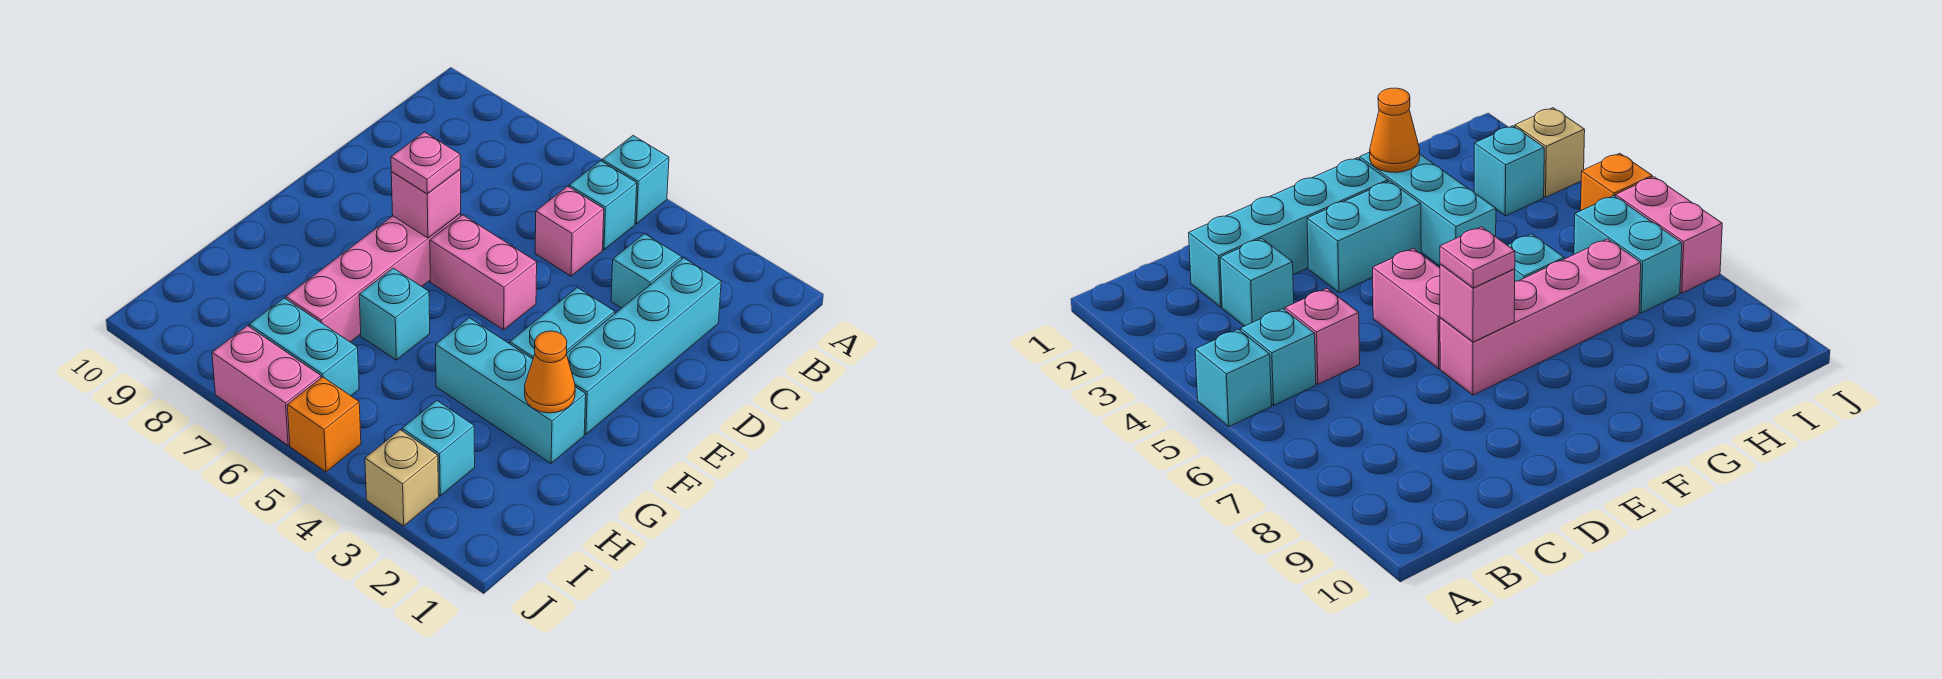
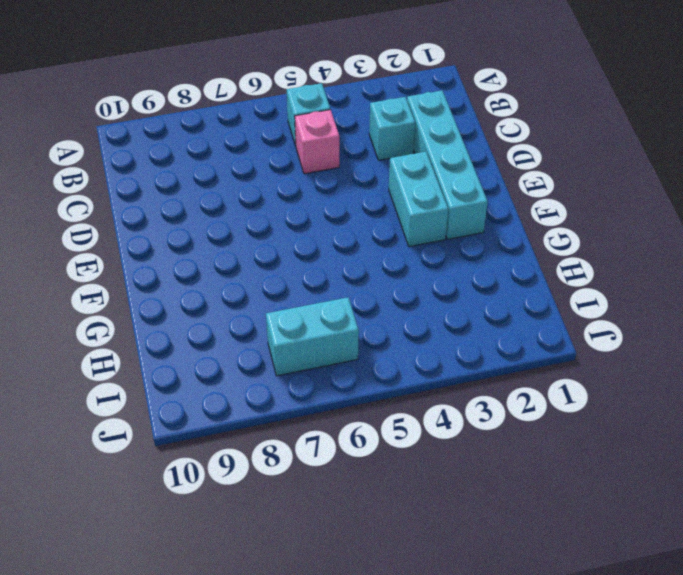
none -> cyan brick A5 level 1
none -> pink brick E5:E6 level 1
none -> pink brick E7:H7 level 1

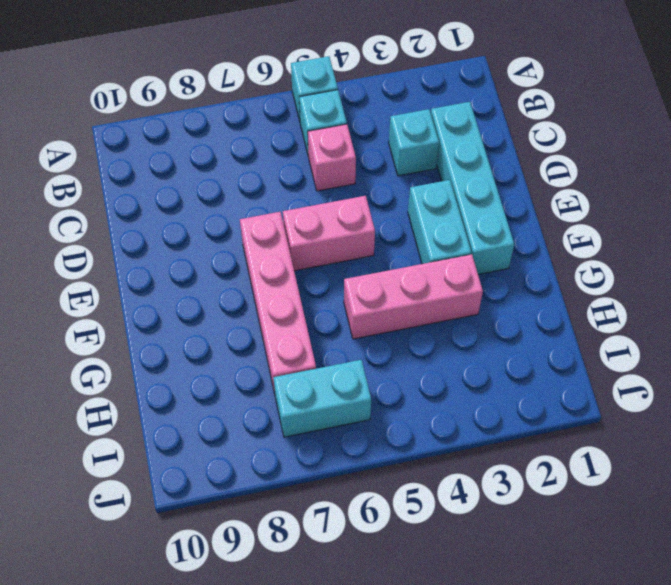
pink brick G3:G5 level 1 -> cyan brick G2:G4 level 1
none -> cyan brick G6 level 1
none -> cyan brick I3 level 1
none -> tan brick J3 level 1

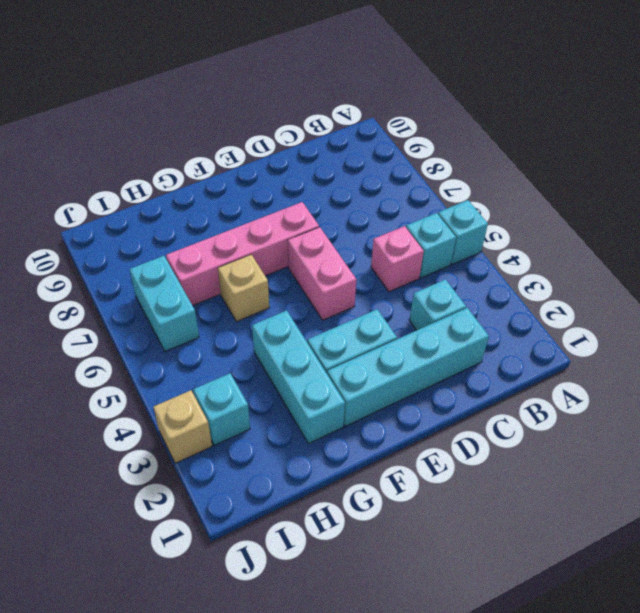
tan brick G6 level 1 -> cyan brick G6 level 1
none -> orange brick J5 level 1
none -> pink brick J6:J7 level 1
none -> pink brick E7 level 2

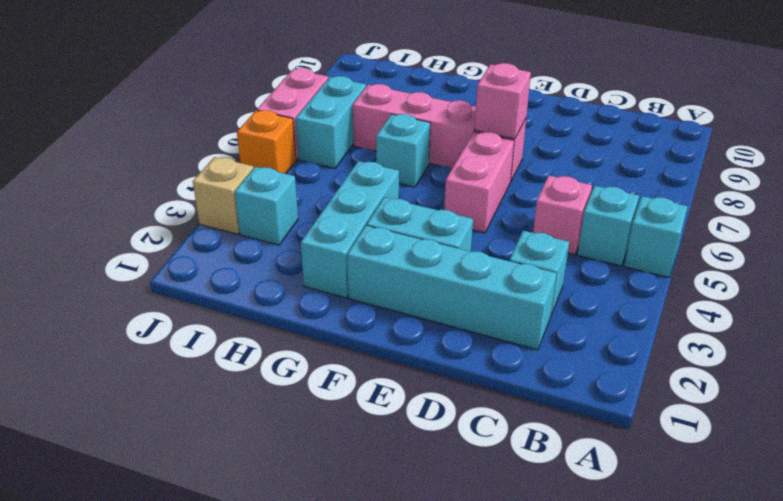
none -> orange cone G2 level 2
none -> pink plate E7 level 3

